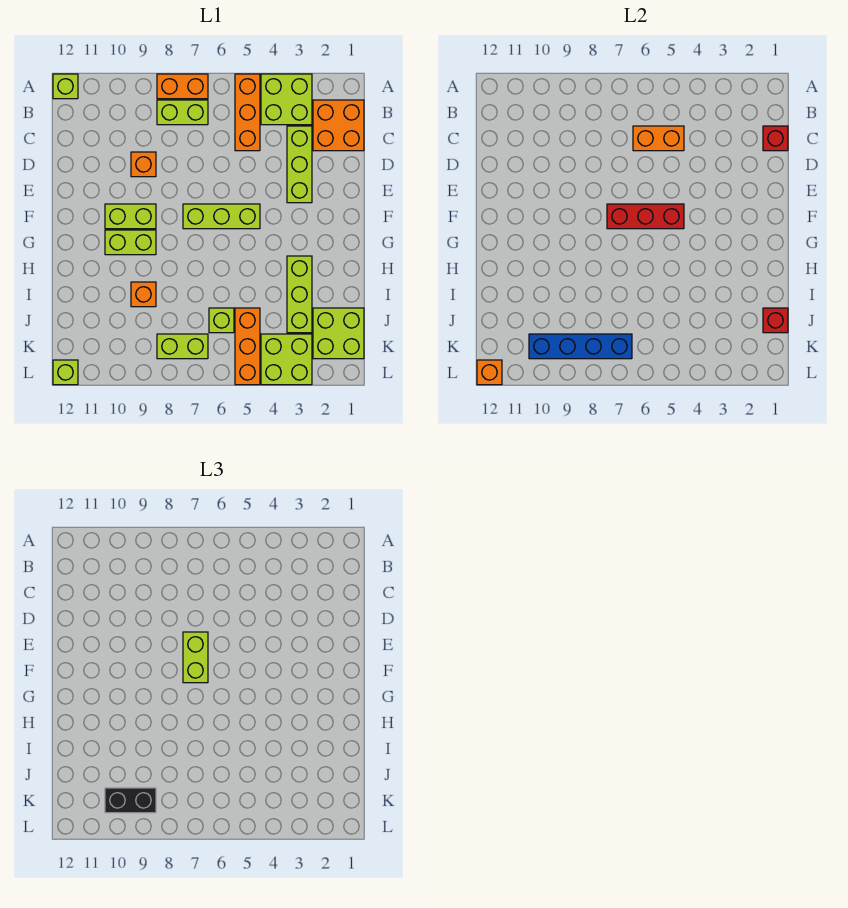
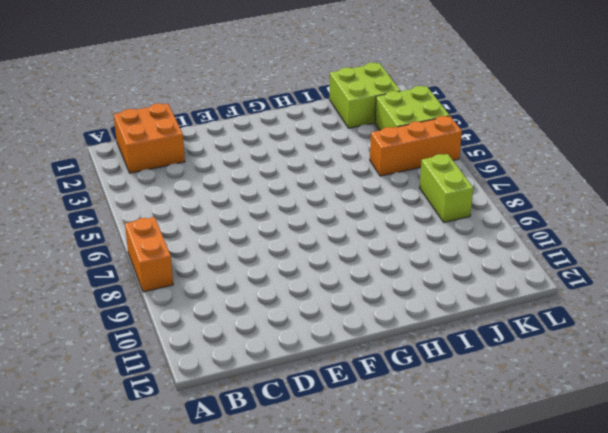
none -> lime brick A3:B4 level 1
none -> orange brick A5:C5 level 1
none -> lime brick A12 level 1

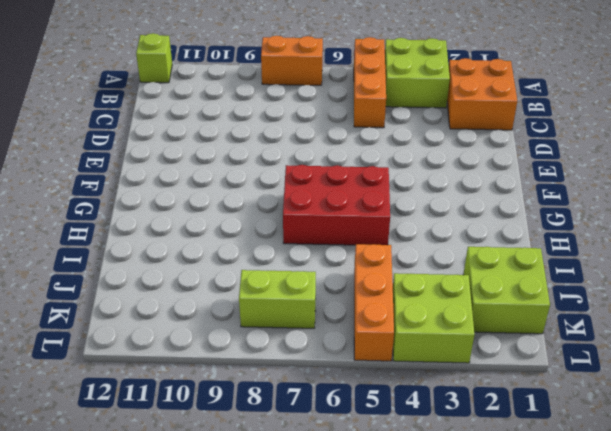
red brick G5:H7 level 1 -> none
none -> lime brick B7:B8 level 1
none -> lime brick C3:E3 level 1
none -> orange brick D9 level 1

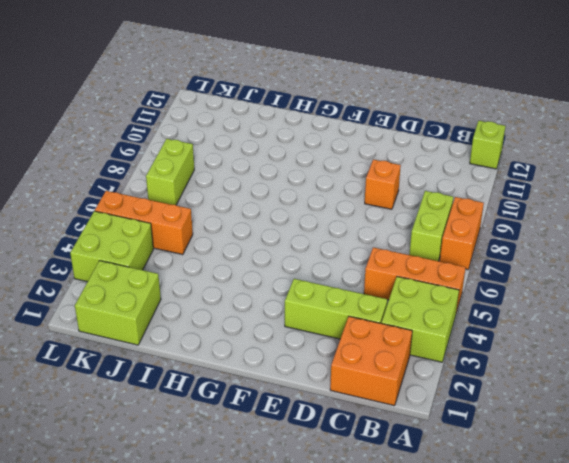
none -> lime brick F5:F7 level 1
none -> lime brick F9:F10 level 1
none -> lime brick G9:G10 level 1

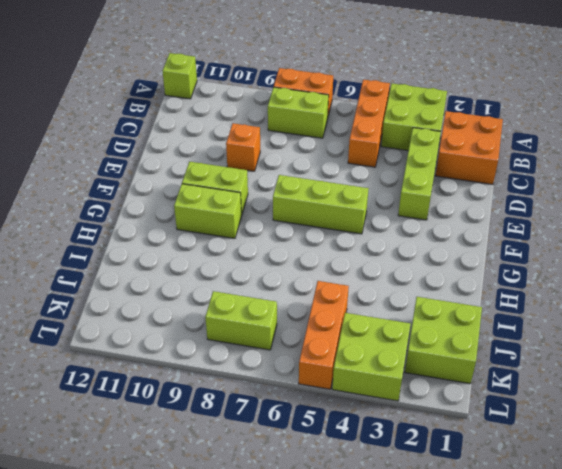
none -> lime brick H3:J3 level 1
none -> orange brick I9 level 1
none -> lime brick J6 level 1

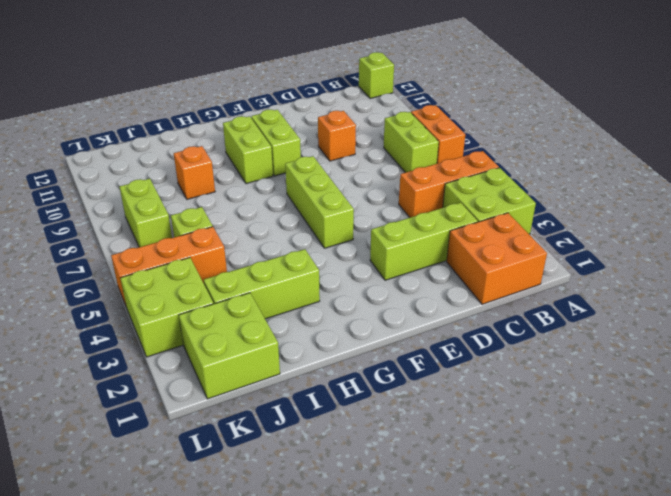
none -> lime brick L12 level 1
none -> red brick C1 level 2
none -> orange brick C5:C6 level 2

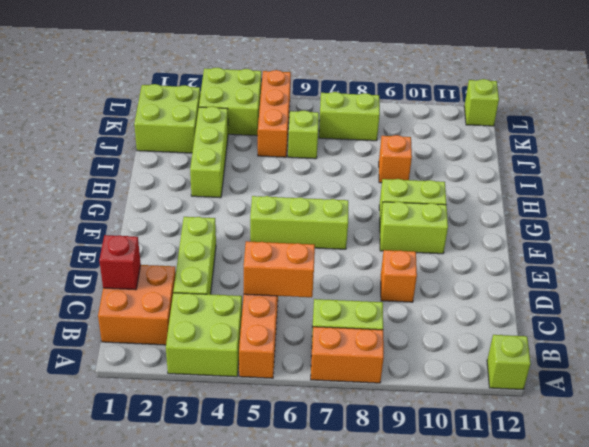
none -> red brick F5:F7 level 2
none -> red brick J1 level 2
none -> blue brick K7:K10 level 2

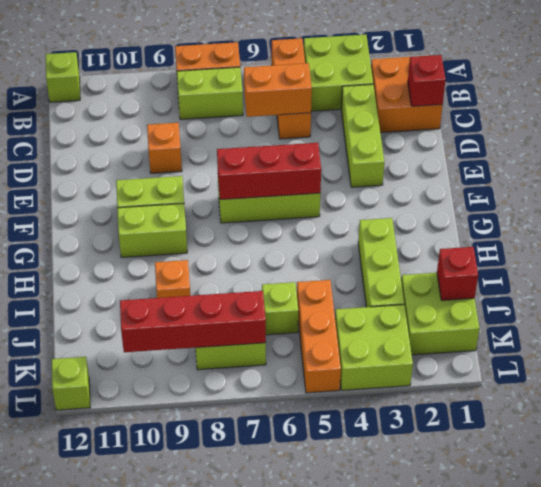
red brick K7:K10 level 2 -> blue brick K7:K10 level 2
none -> orange brick L12 level 2
none -> lime brick E7:F7 level 3
none -> black brick K9:K10 level 3

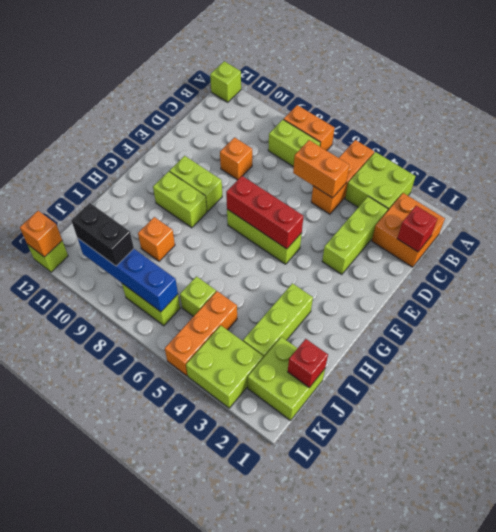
none -> lime brick E7:F7 level 3

